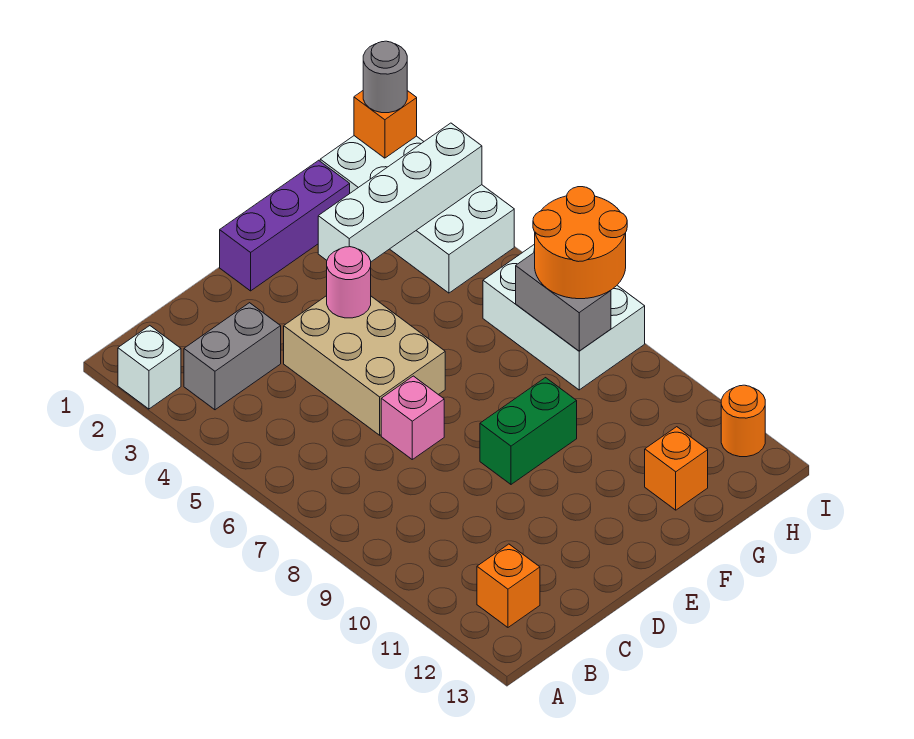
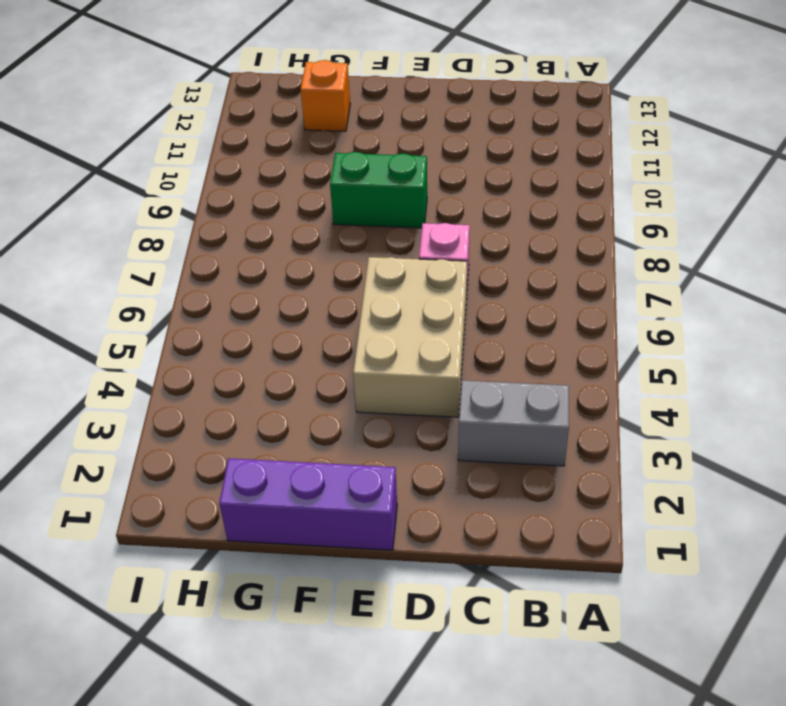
none -> white brick A2 level 1
none -> orange brick B12 level 1
none -> white brick H1:I4 level 1

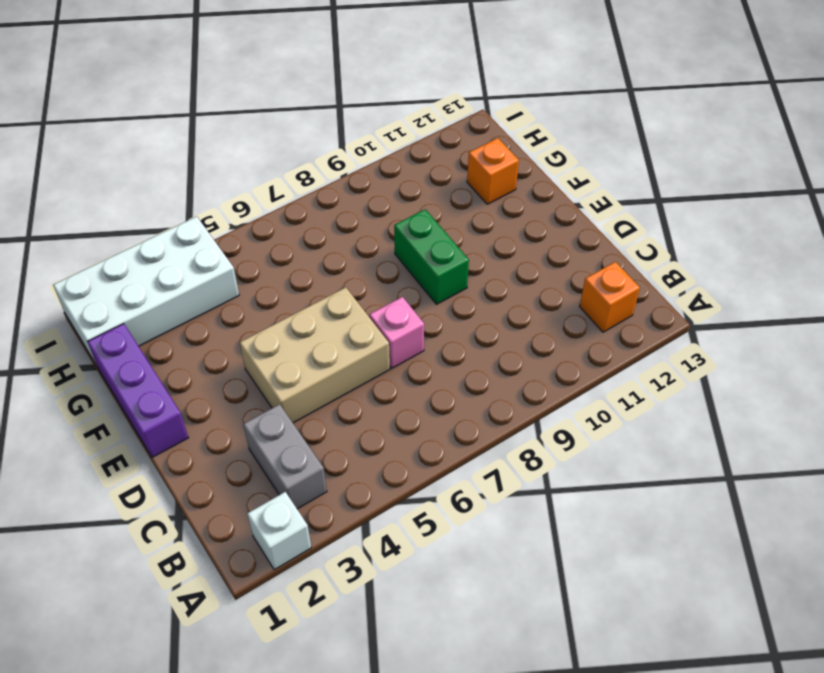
none -> white brick H6:I8 level 1
none -> orange round brick I12 level 1
none -> pink round brick E4 level 2

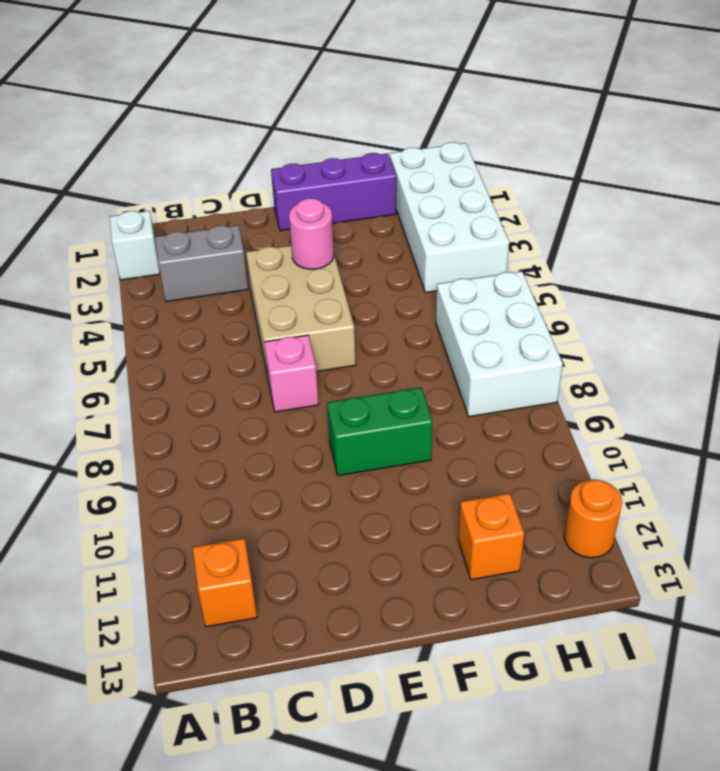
none -> white brick F3:I3 level 2
none -> grey brick H7:H8 level 2
none -> orange brick I1 level 2

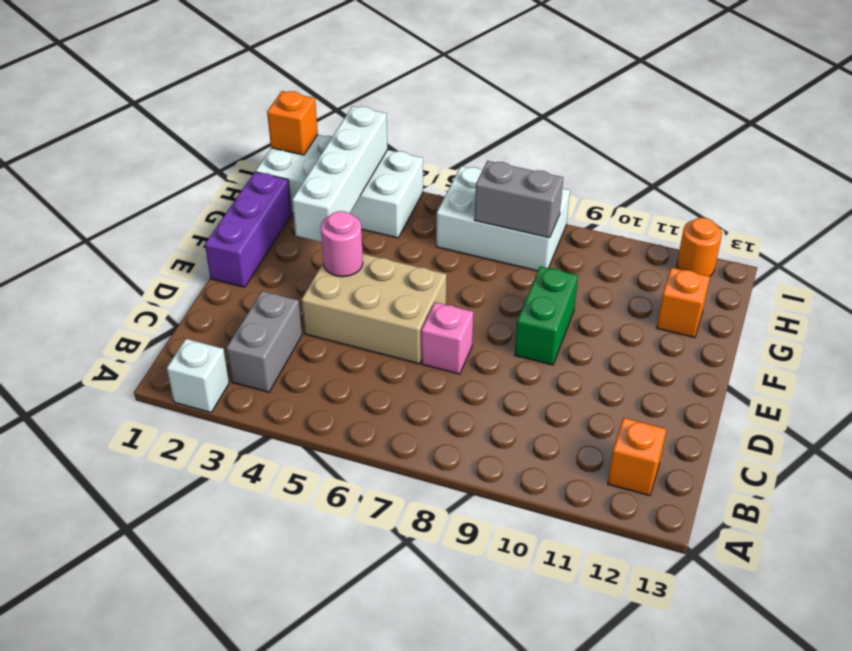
none -> orange round brick H7:I8 level 3
none -> grey round brick I1 level 3

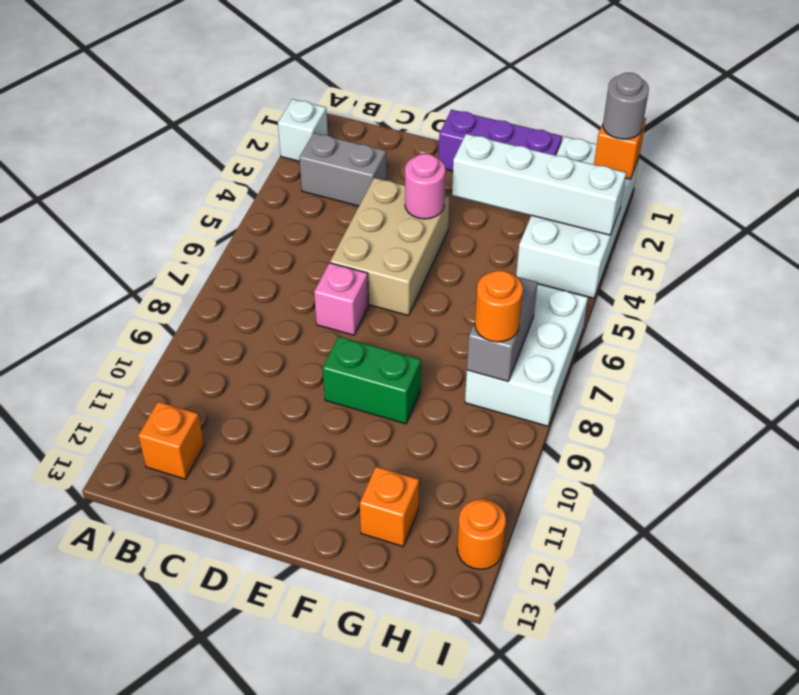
orange round brick H8 level 3 -> orange round brick H7:I8 level 3

